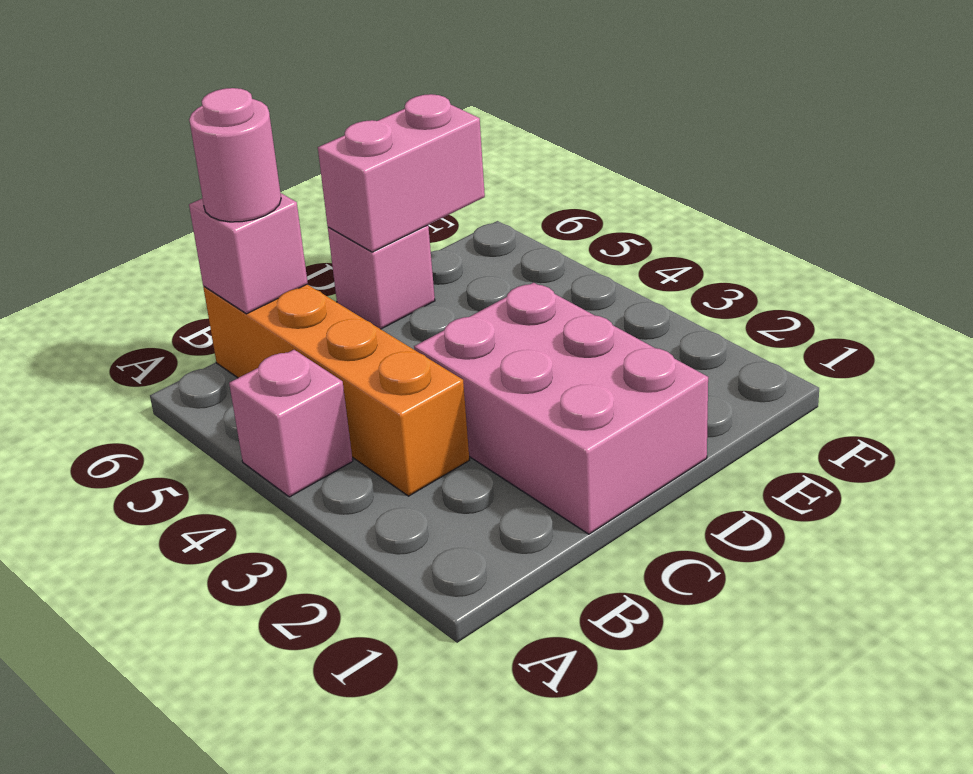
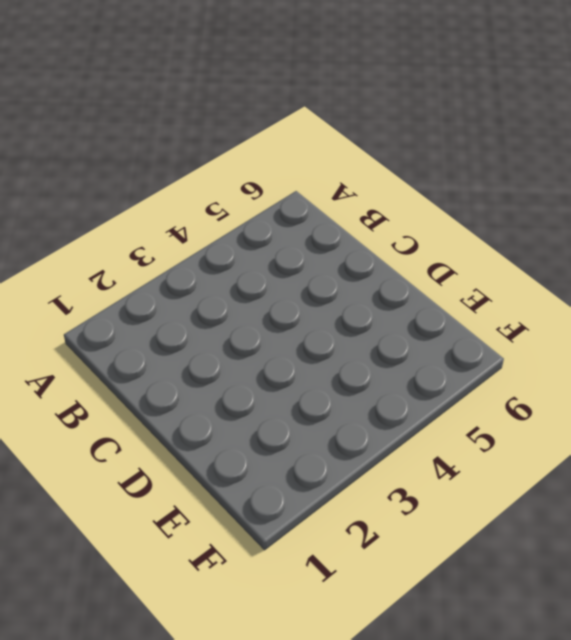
none -> pink brick A4 level 1
none -> orange brick B3:B6 level 1

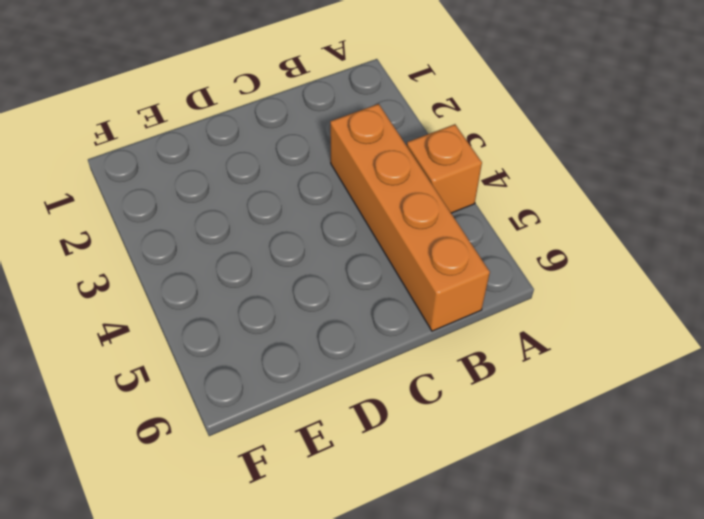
orange brick A4 level 1 -> pink brick A4 level 1
none -> pink brick C1:D3 level 1
none -> pink brick D6 level 1

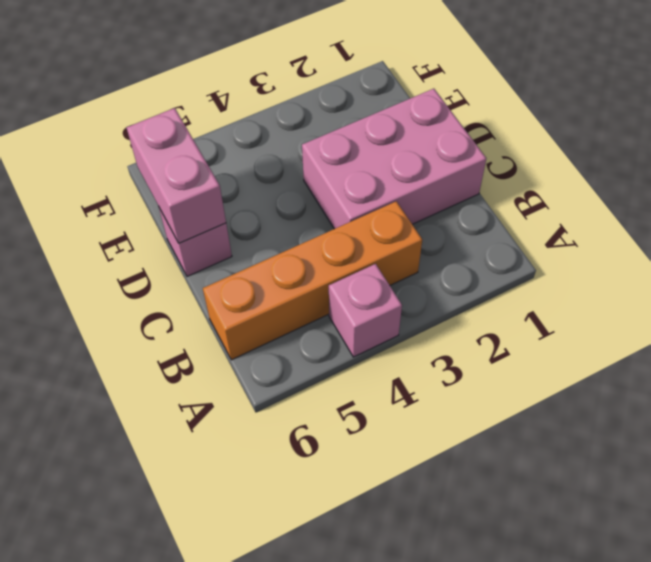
none -> pink brick B6 level 2
none -> pink round brick B6 level 3

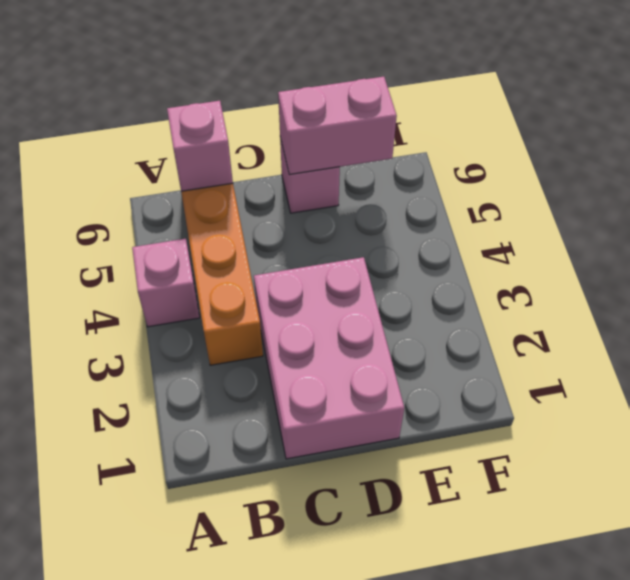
none -> pink round brick B6 level 3

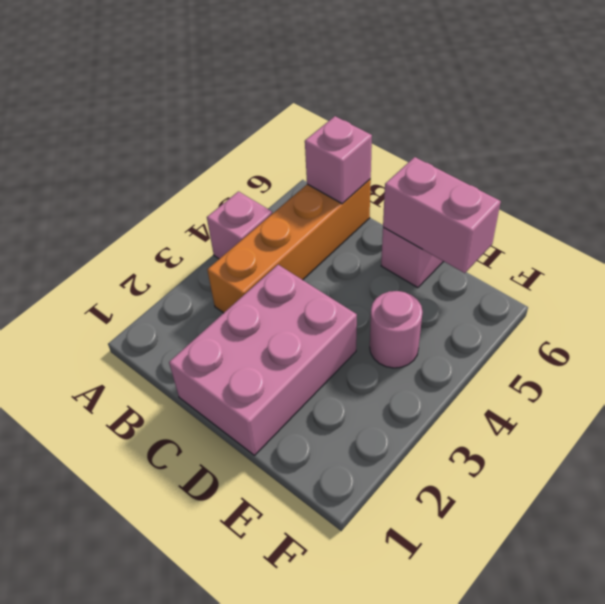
pink round brick E4 level 1 -> pink round brick B6 level 3

